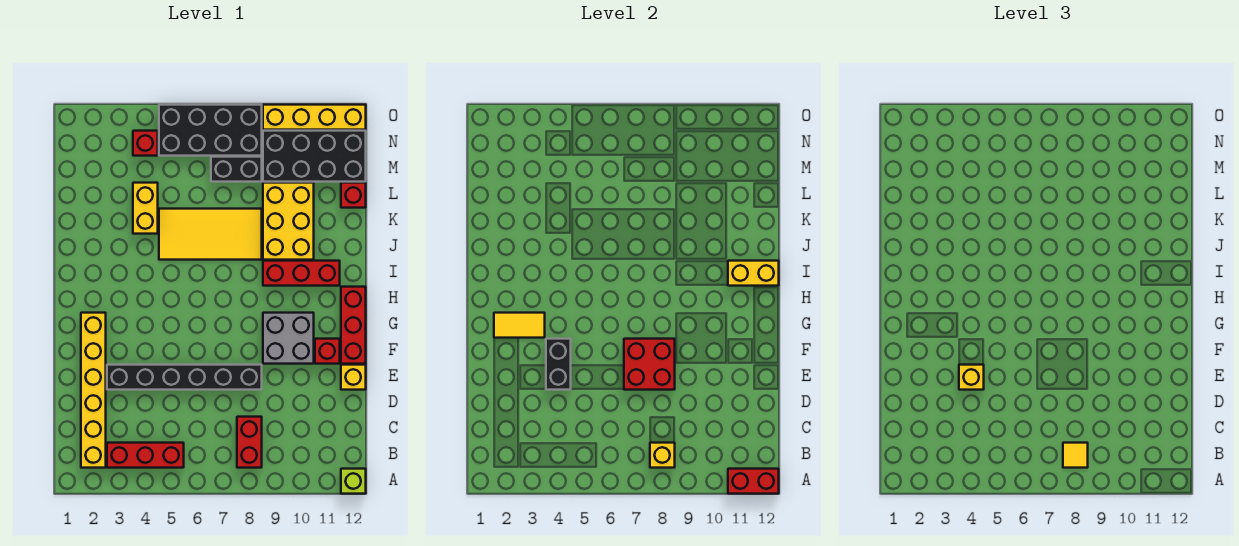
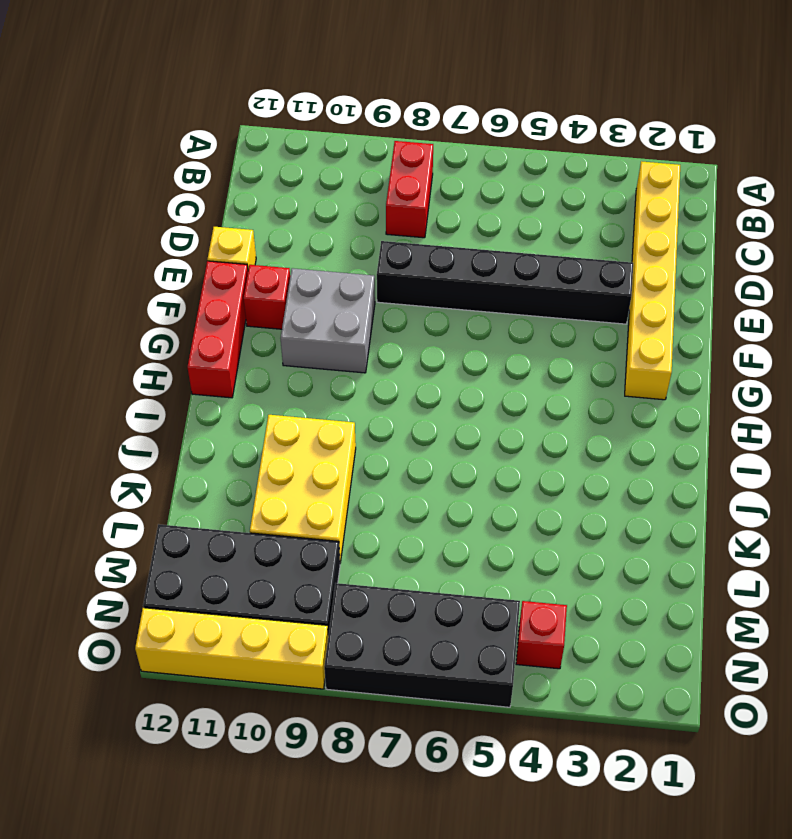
none -> lime brick A12 level 1
none -> red brick B3:B5 level 1
none -> red brick I9:I11 level 1

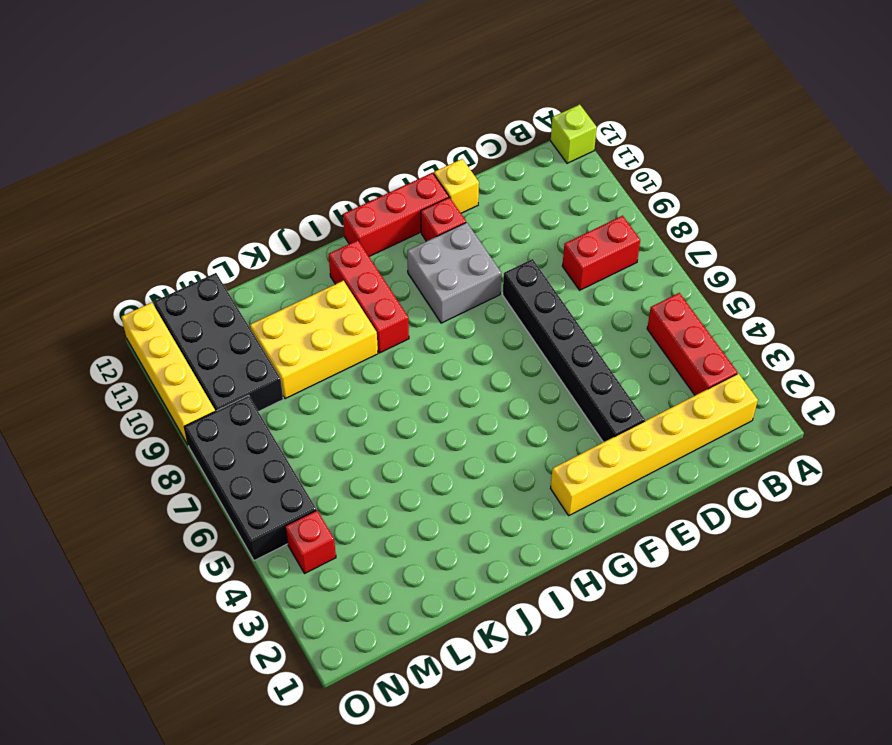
none -> yellow tile J5:K8 level 1
none -> yellow brick K4:L4 level 1
none -> red brick L12 level 1

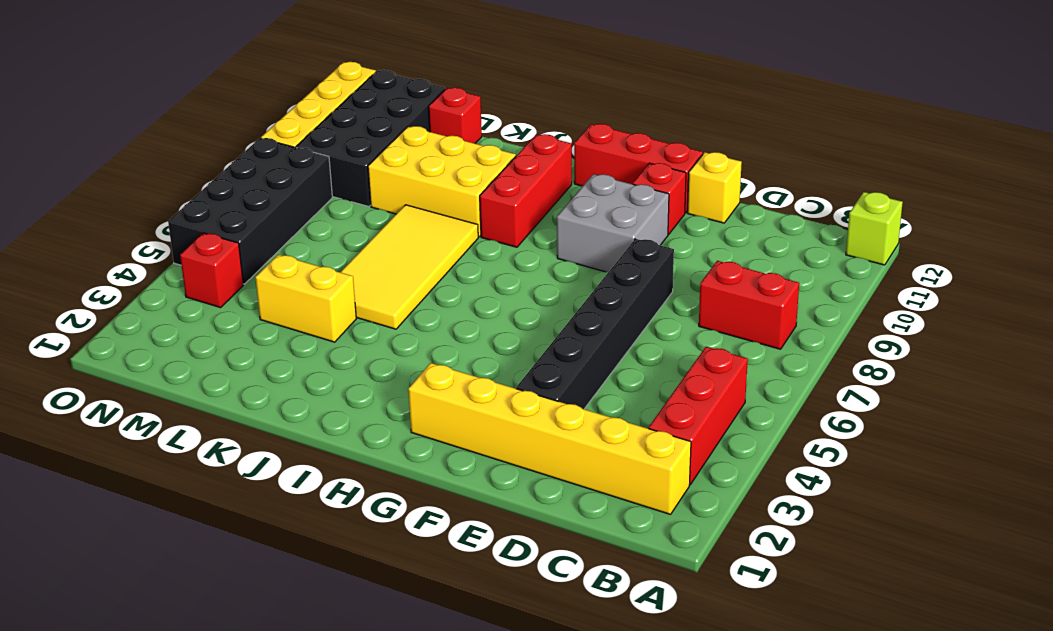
none -> black brick M7:M8 level 1
none -> red brick A11:A12 level 2
none -> yellow brick B8 level 2

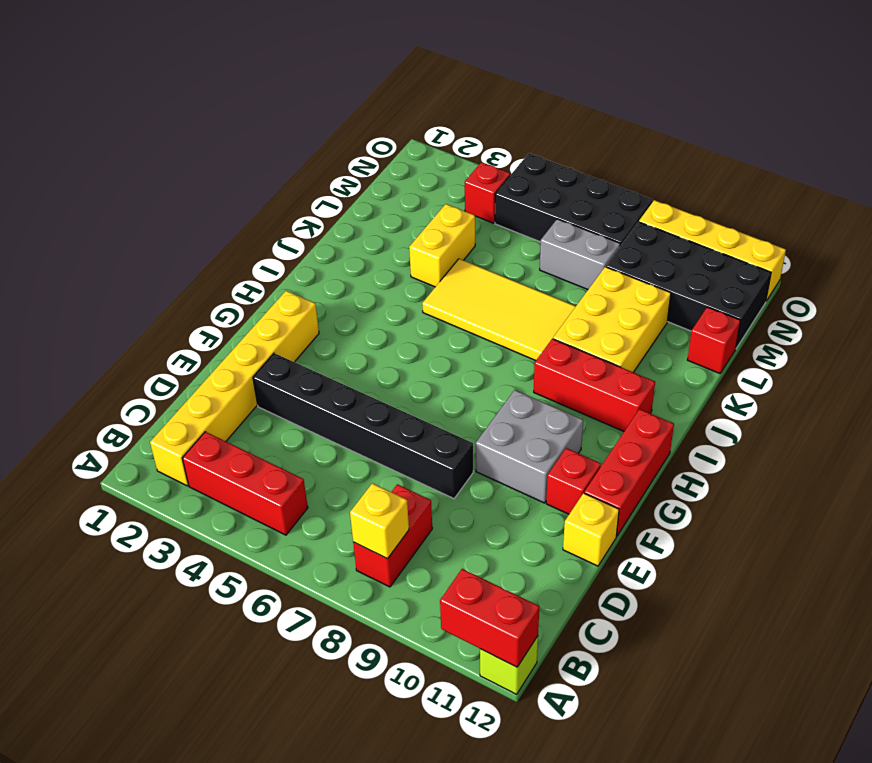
grey brick M7:M8 level 1 -> black brick M7:M8 level 1
none -> black brick E4:F4 level 2
none -> red brick E7:F8 level 2
none -> yellow tile G2:G3 level 2

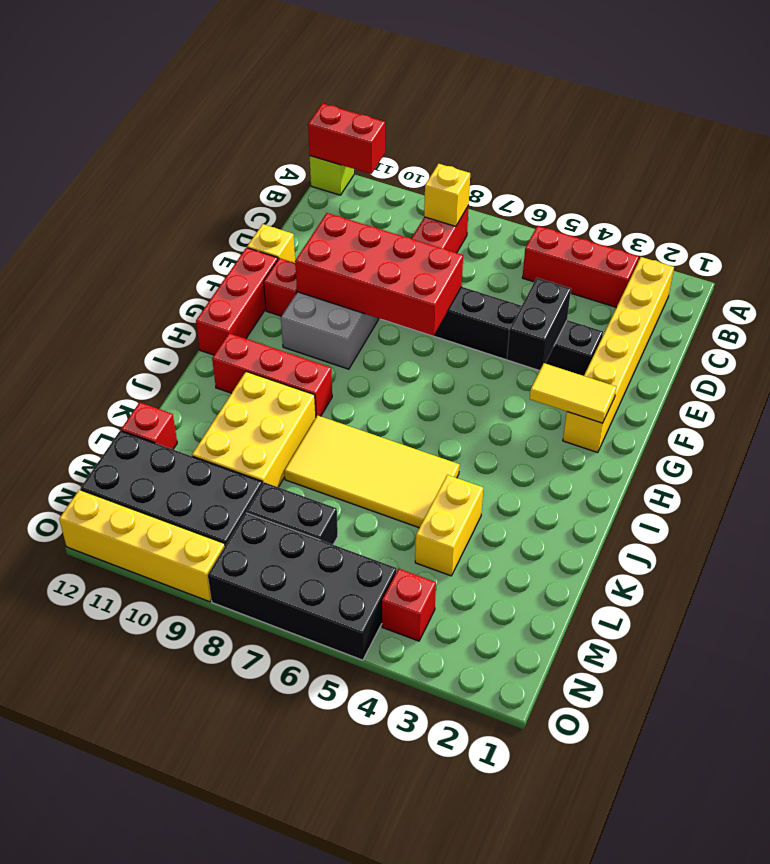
red brick E7:F10 level 2 -> red brick E7:F8 level 2
none -> yellow brick I11:I12 level 2
none -> yellow tile B8 level 3
none -> yellow brick E4 level 3

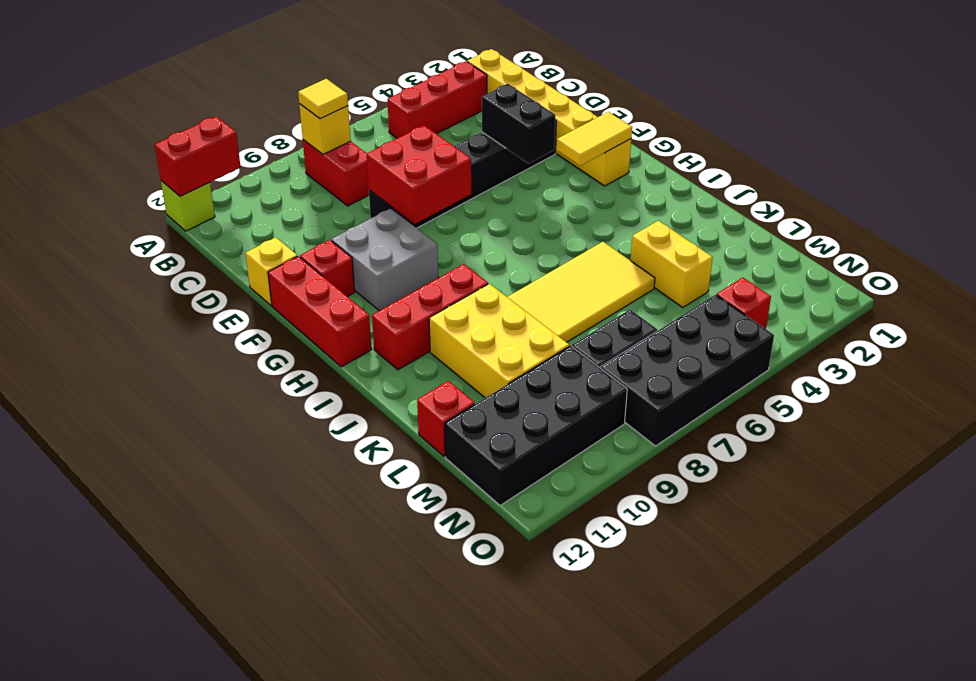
none -> yellow brick O9:O12 level 1
none -> yellow brick I11:I12 level 2
none -> yellow brick E4 level 3

